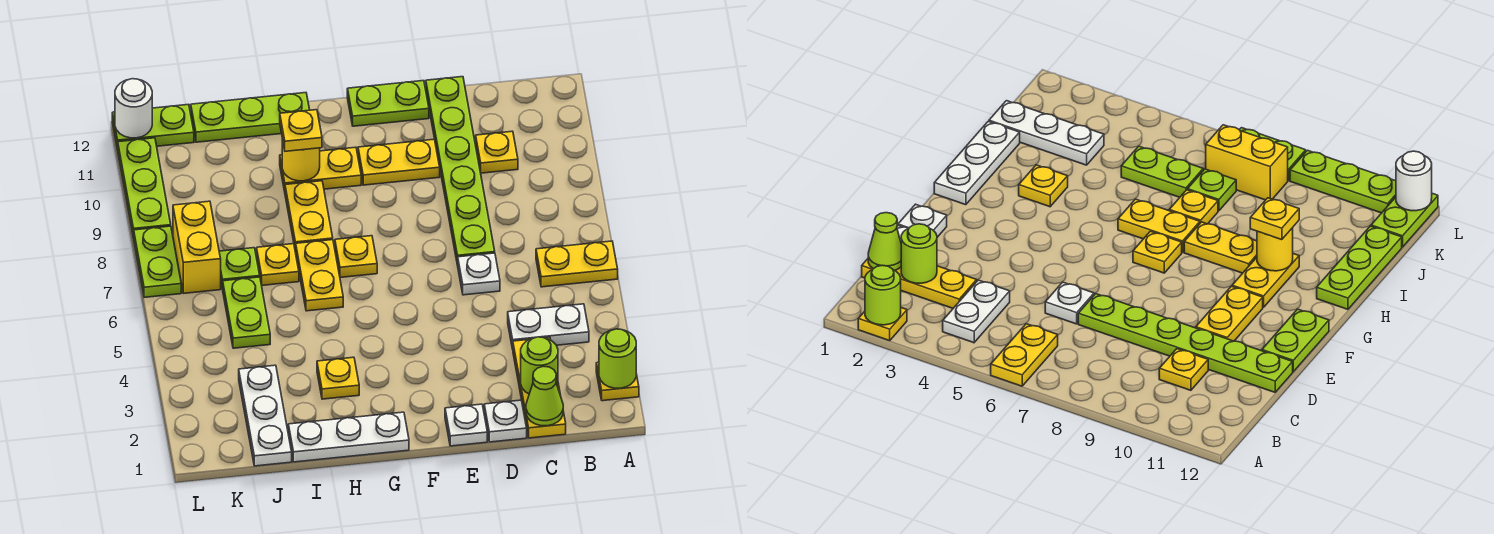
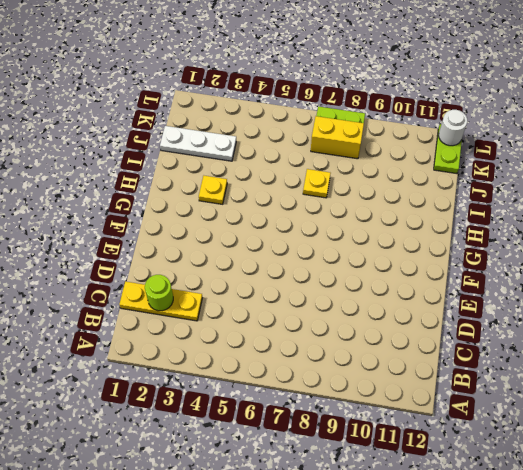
none -> yellow plate A2 level 1
none -> yellow plate A6:B6 level 1
none -> white plate B4:C4 level 1
none -> yellow plate C10 level 1

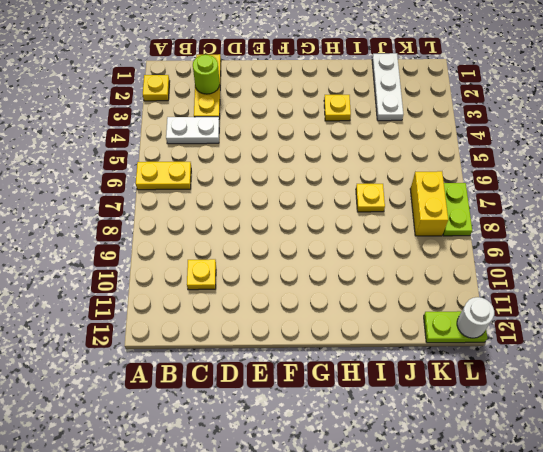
none -> white plate D1 level 1
none -> white plate D6 level 1
none -> lime plate D7:D12 level 1
none -> white plate E1 level 1

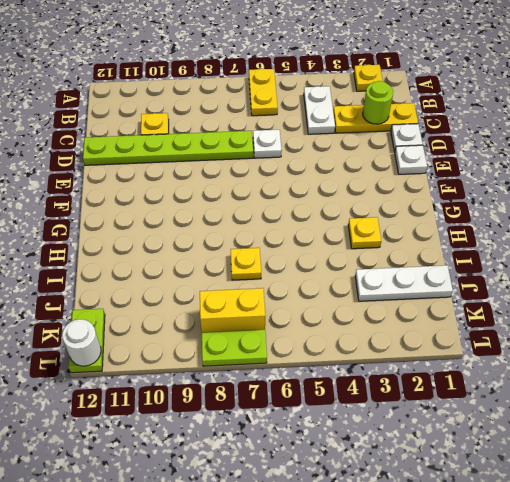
none -> yellow plate E10:F10 level 1
none -> lime plate E12:F12 level 1
none -> white plate G1:I1 level 1
none -> yellow plate G7 level 1

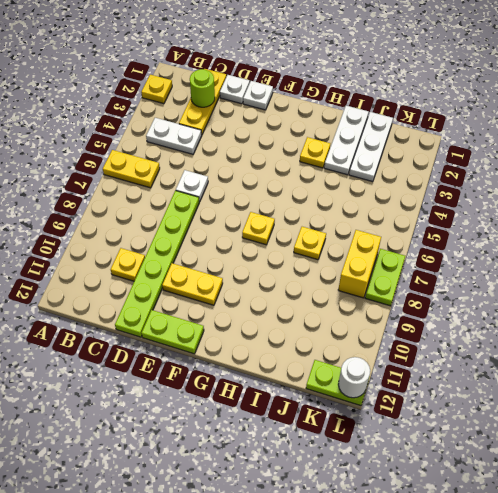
white plate I1:I3 level 1 -> white plate G1:I1 level 1
none -> yellow plate G10:H10 level 1
none -> yellow plate H6:H7 level 1
none -> yellow plate H8:H9 level 1
none -> lime plate H12:J12 level 1

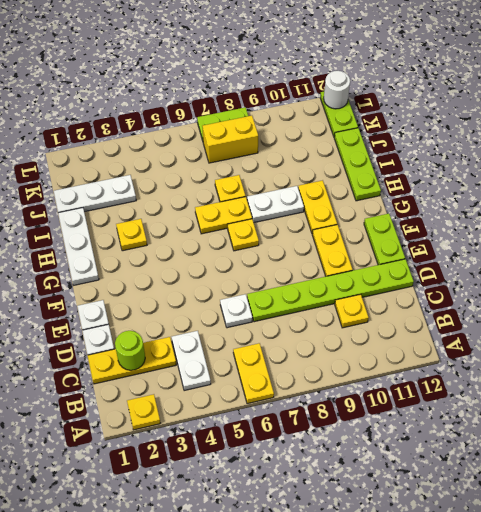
white plate H8:H9 level 1 -> yellow plate H8:H9 level 1
none -> lime plate J5:J6 level 1
none -> lime plate J7 level 1
none -> lime plate L9:L11 level 1
none -> lime round brick A2 level 2

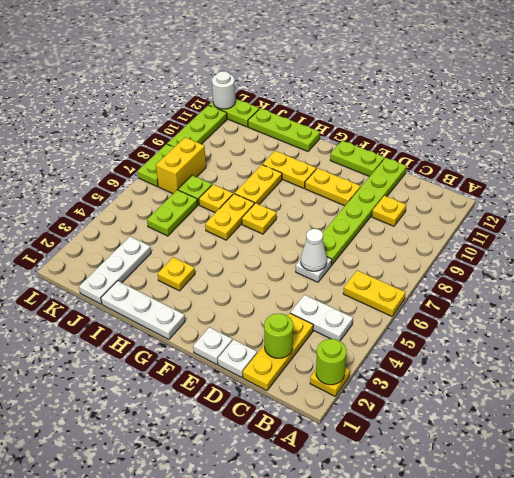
white cone D6 level 2 -> none
none -> lime cone C1 level 2
none -> yellow round brick H10 level 2
none -> yellow plate H10 level 3

